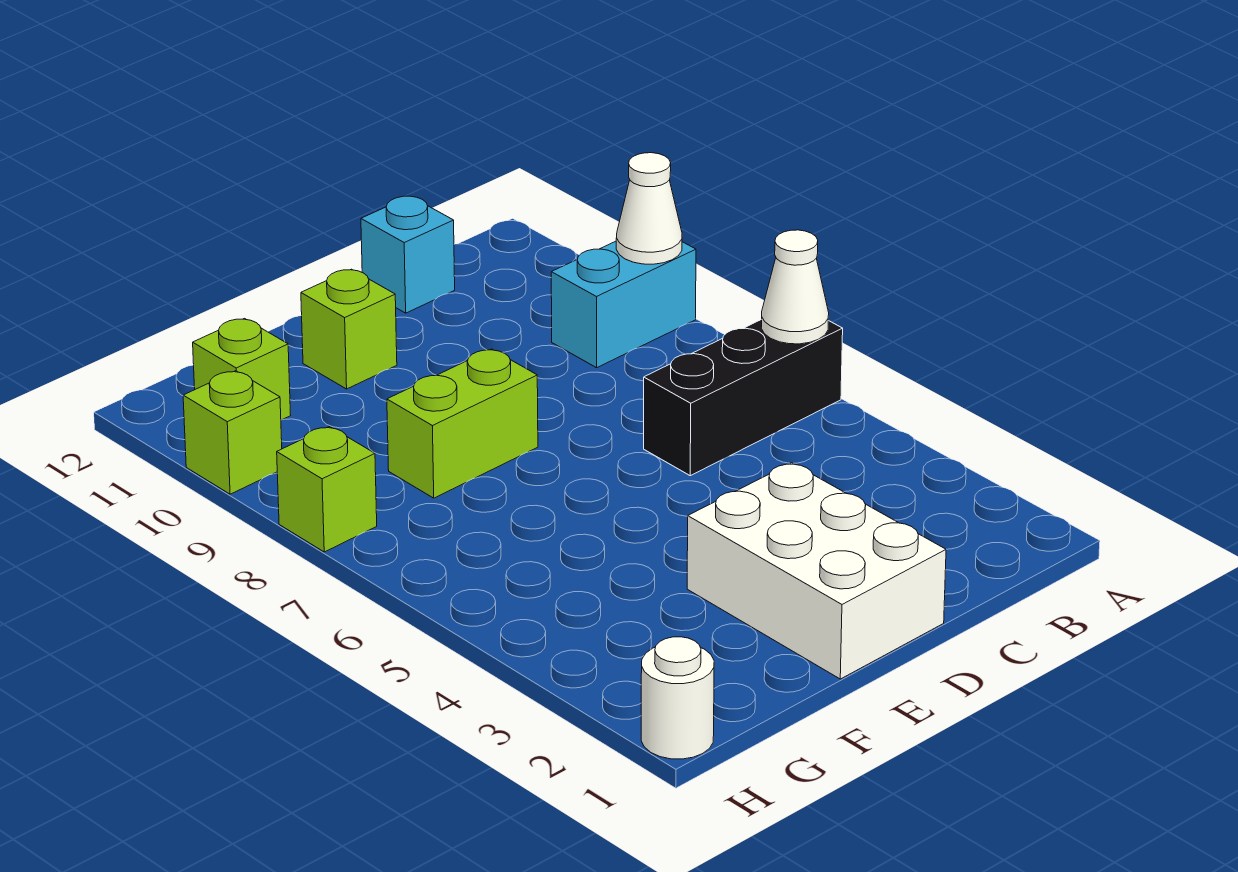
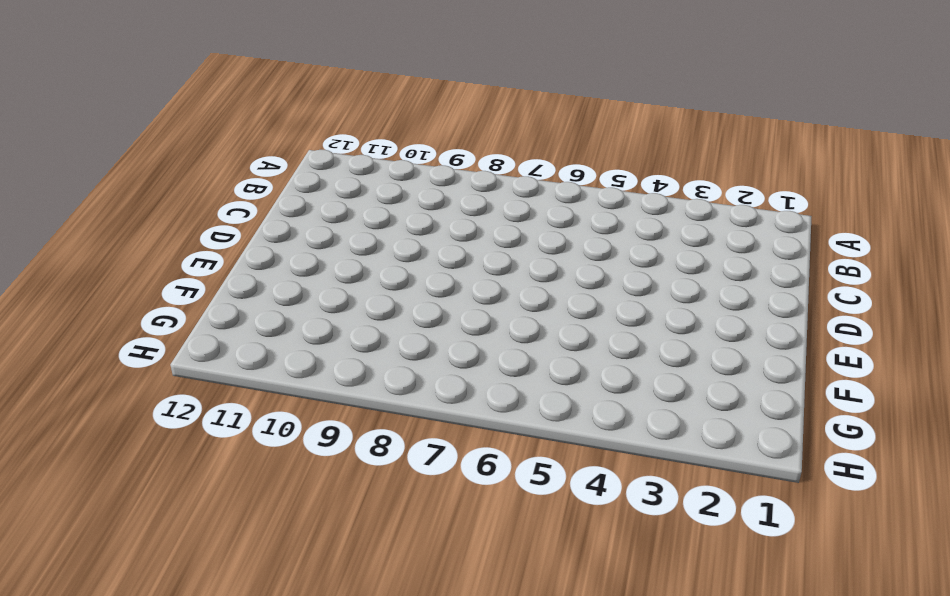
none -> black brick A6:C6 level 1
none -> cyan brick A9:B9 level 1
none -> cyan brick C12 level 1

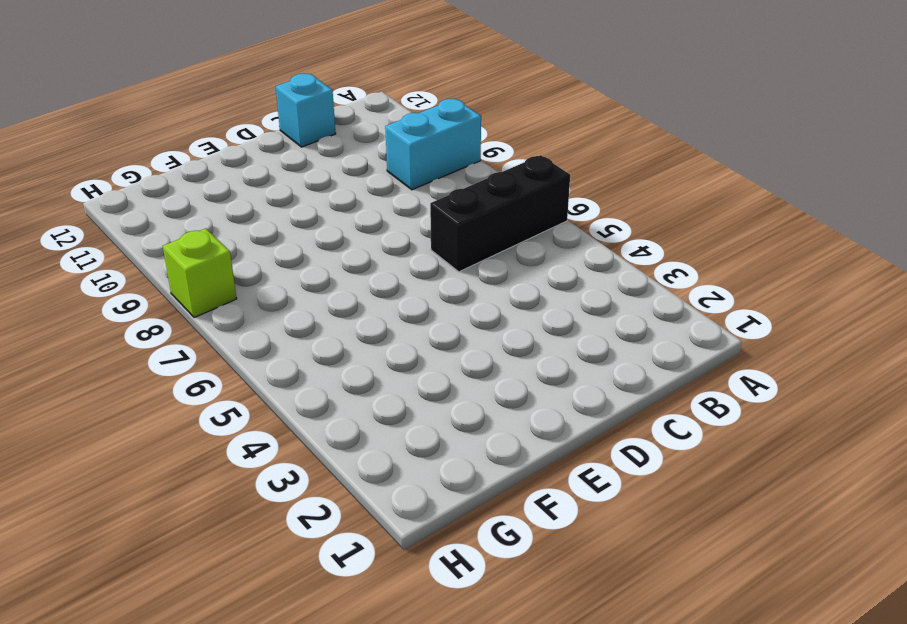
none -> white brick D1:E3 level 1
none -> lime brick E8:F8 level 1
none -> lime brick E11 level 1

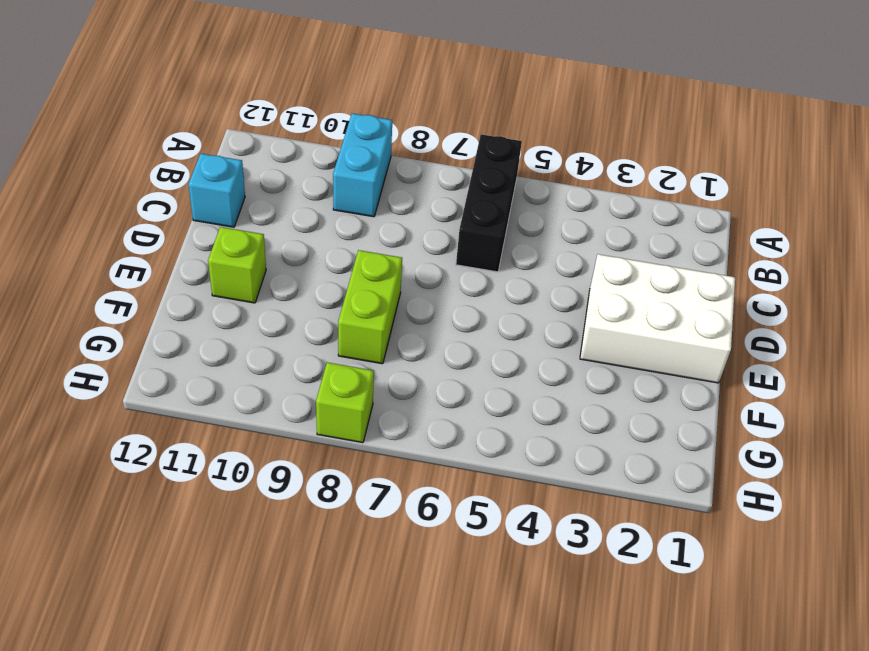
none -> lime brick G11 level 1
none -> white round brick H1 level 1
none -> lime brick H10 level 1

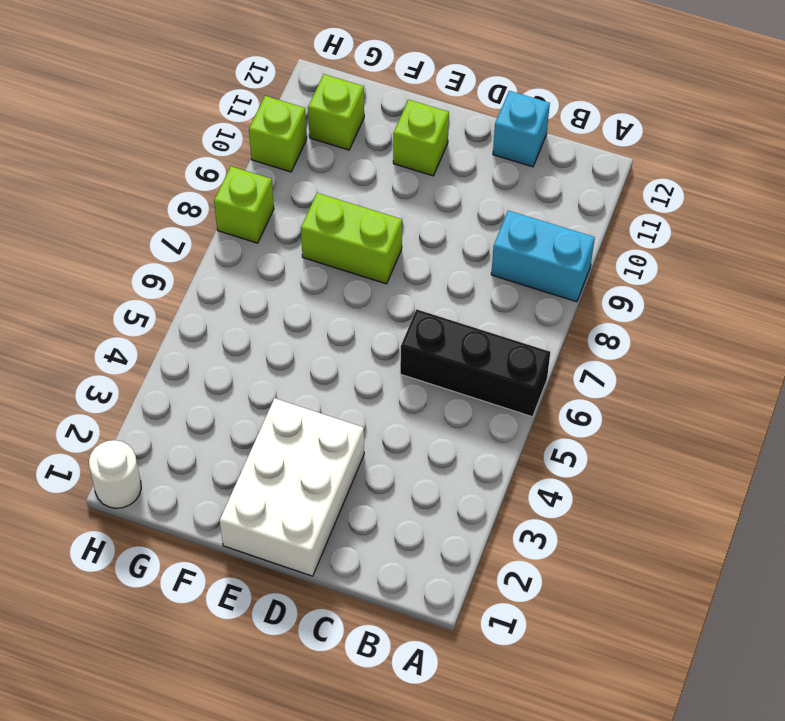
none -> white cone A6 level 2
none -> white cone A9 level 2

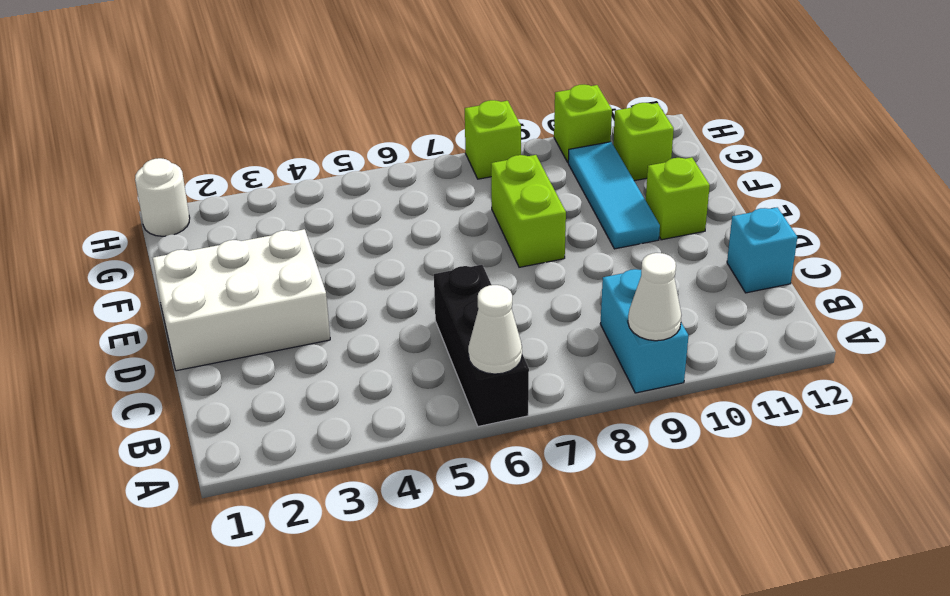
cyan tile E10:G10 level 1 -> none

